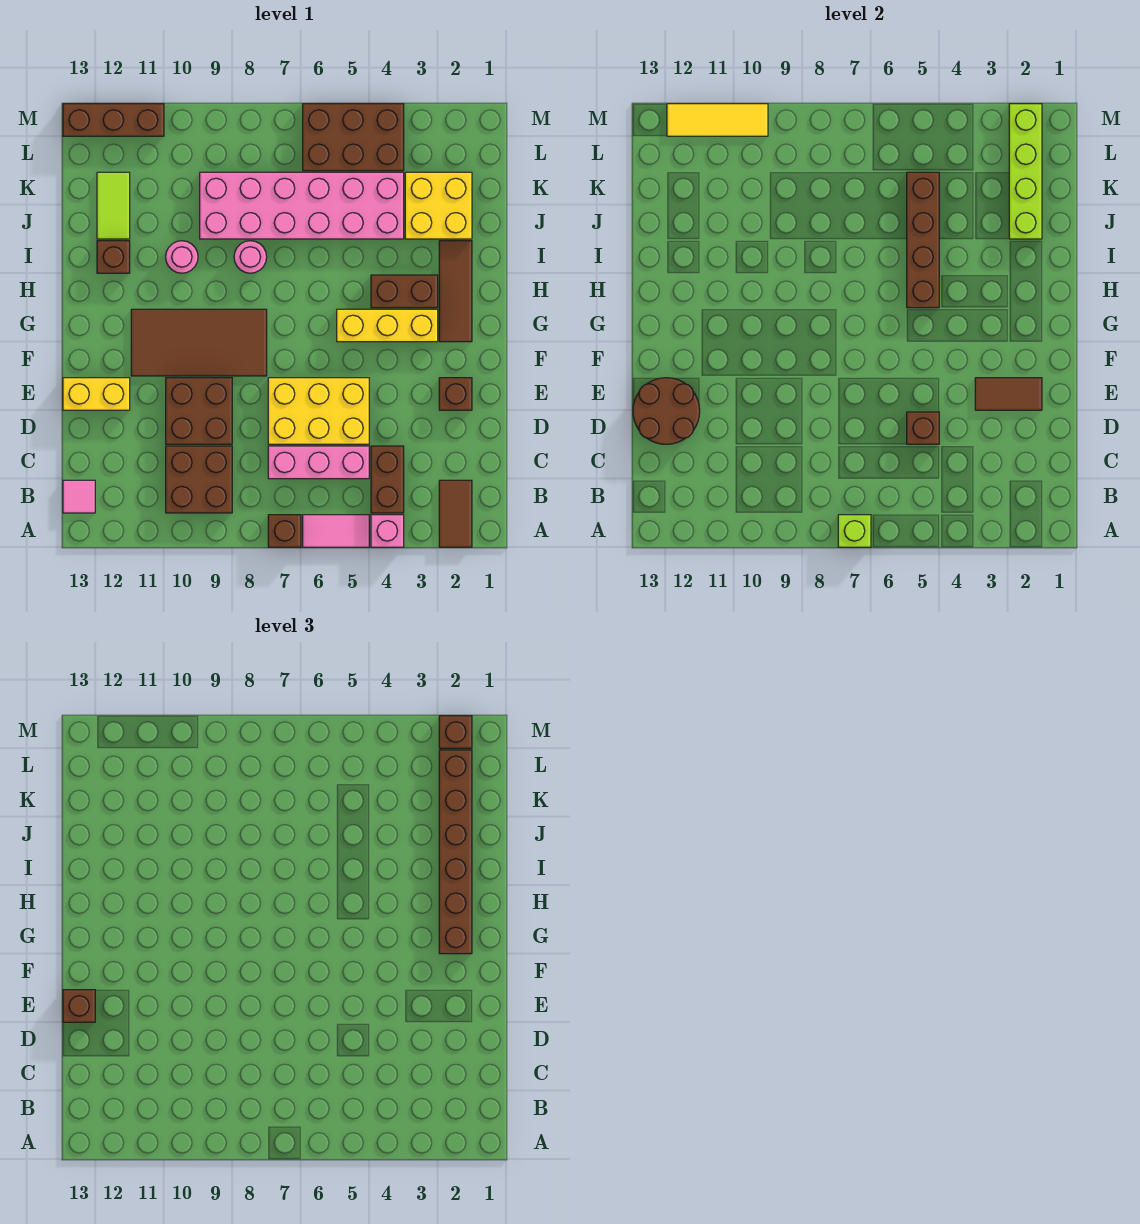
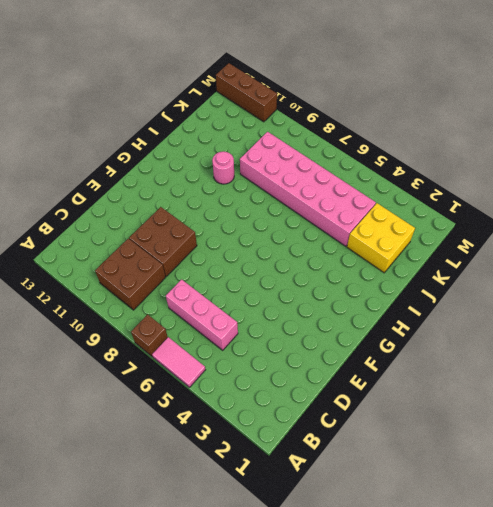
none -> brown tile A2:B2 level 1
none -> pink brick A4 level 1
none -> brown brick B4:C4 level 1
none -> pink tile B13 level 1

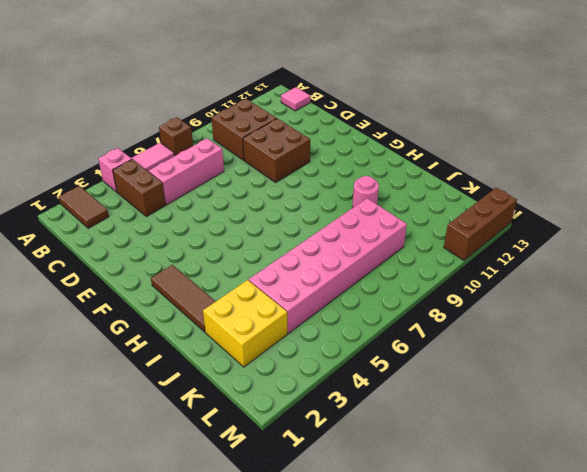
none -> yellow brick D5:E7 level 1
none -> brown brick E2 level 1
none -> yellow brick E12:E13 level 1
none -> brown tile F8:G11 level 1

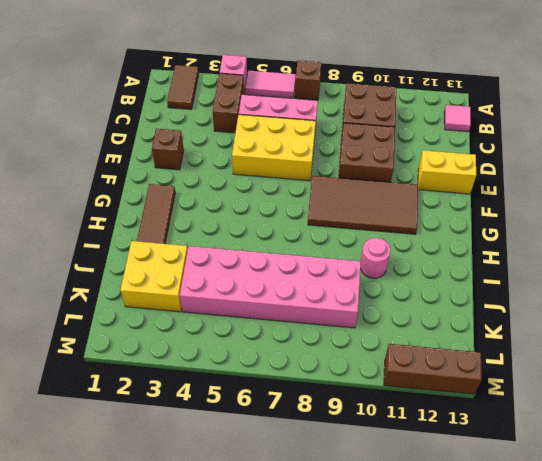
none -> yellow brick G3:G5 level 1
none -> brown brick H3:H4 level 1
none -> pink round brick I8 level 1
none -> brown brick I12 level 1

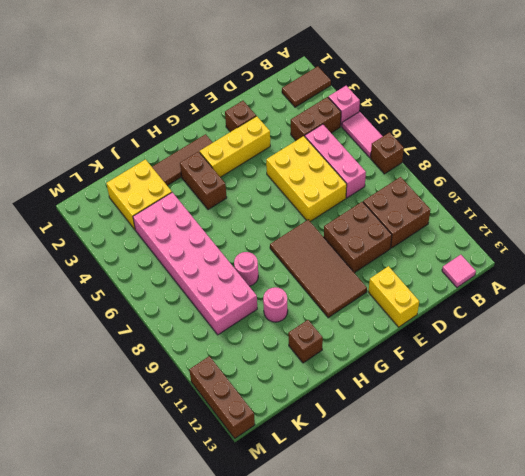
yellow brick E3:G3 level 1 -> yellow brick G3:G5 level 1
none -> lime tile J12:K12 level 1
none -> brown brick L4:M6 level 1
none -> lime brick A7 level 2
none -> brown brick D5 level 2

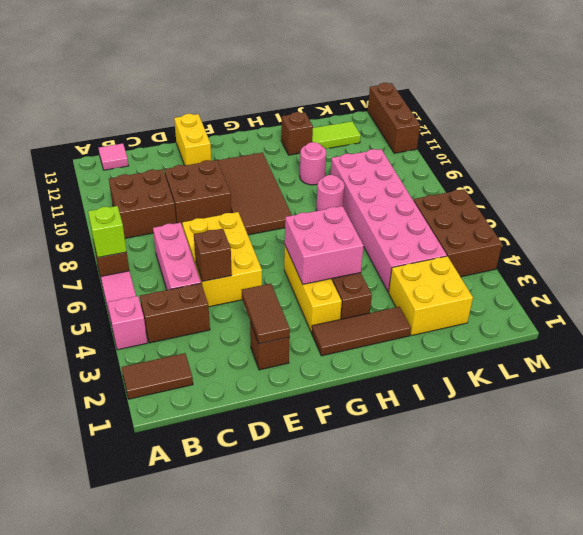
pink brick G4:H5 level 2 -> brown brick H5:K5 level 2
none -> brown round brick D12:E13 level 2
none -> lime brick J2:M2 level 2
none -> yellow tile M10:M12 level 2
none -> brown brick E13 level 3

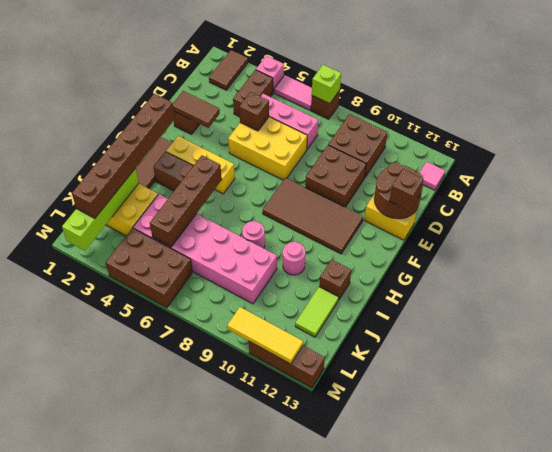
none -> brown brick M2 level 3

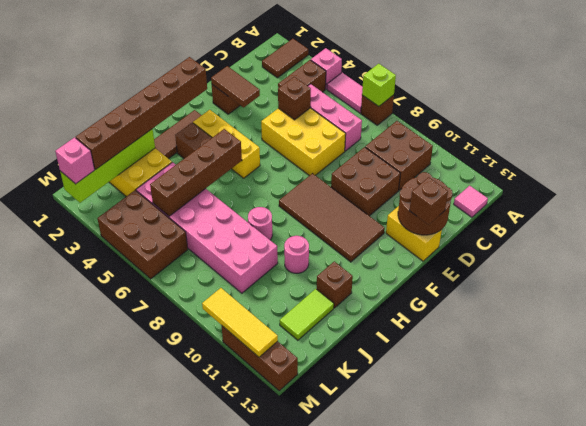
pink brick M2 level 3 -> brown brick M2 level 3

